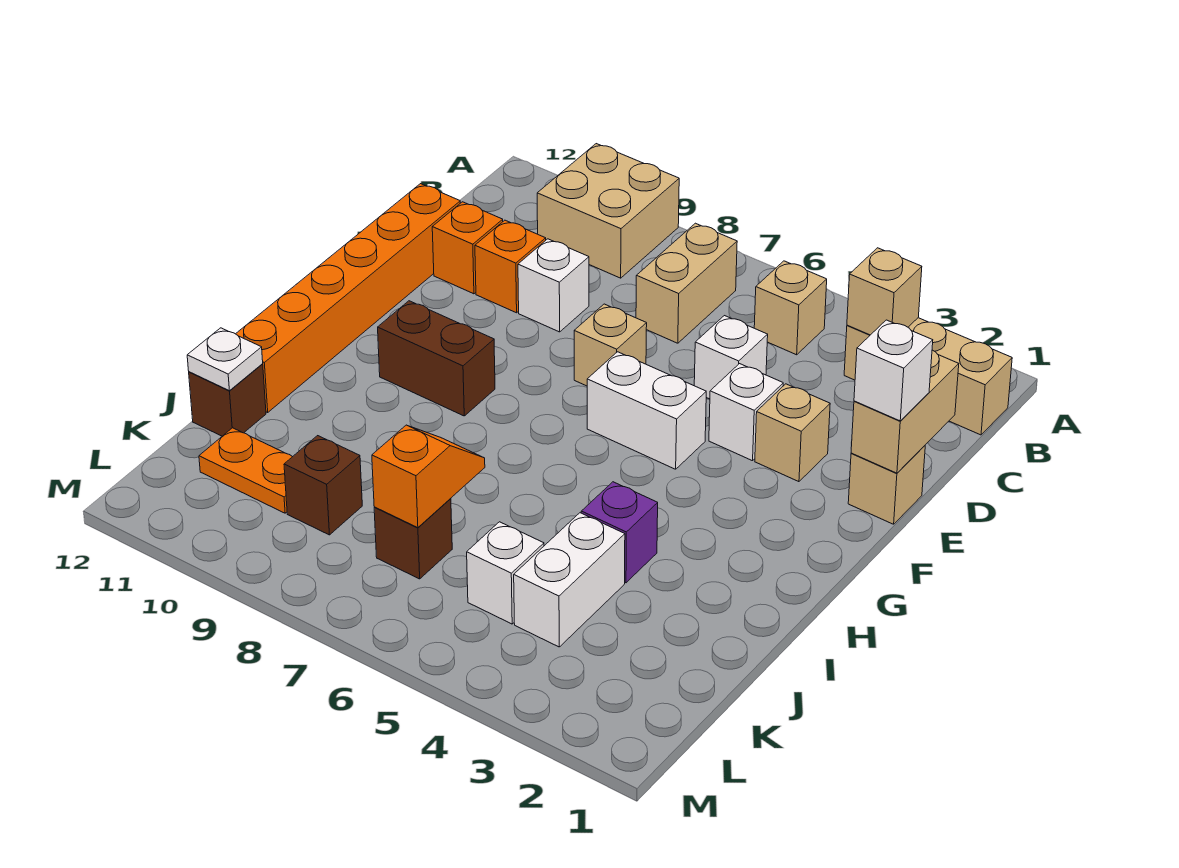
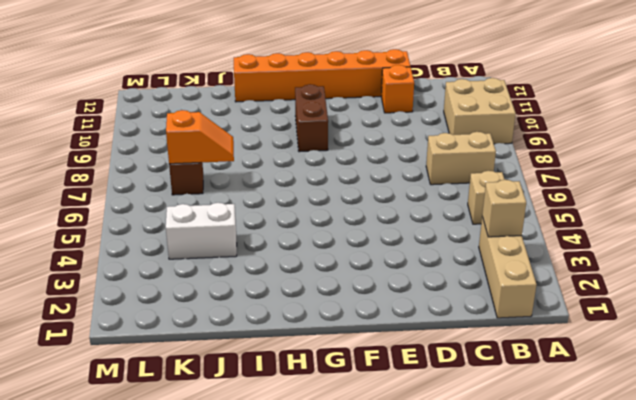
none -> white brick D5 level 1
none -> white brick D9 level 1
none -> orange brick D10 level 1

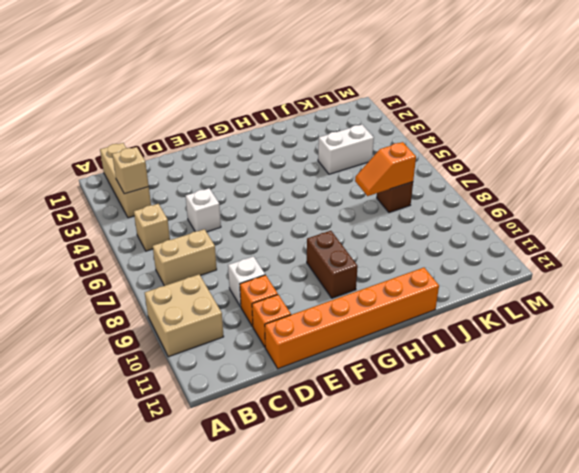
none -> tan brick E1 level 1
none -> tan brick E3 level 1
none -> white brick E4 level 1

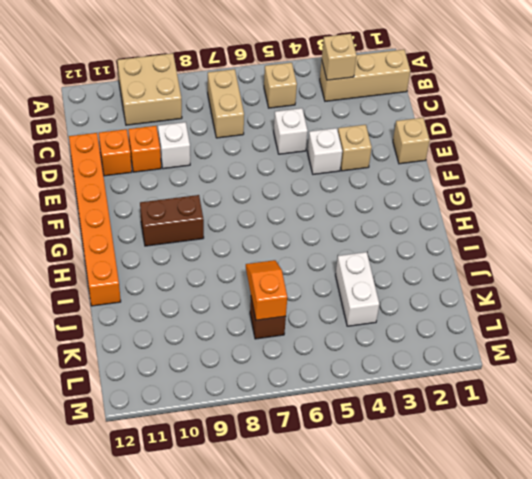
none -> tan brick E7 level 1
none -> white brick F5:F6 level 1
none -> purple brick I4 level 1

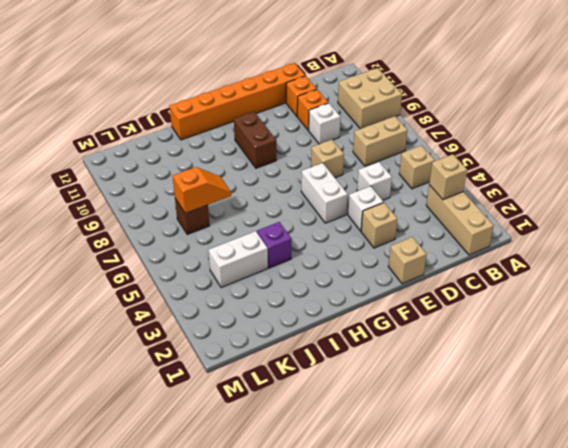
none -> brown brick J12 level 1
none -> white brick K5 level 1
none -> brown brick K9 level 1

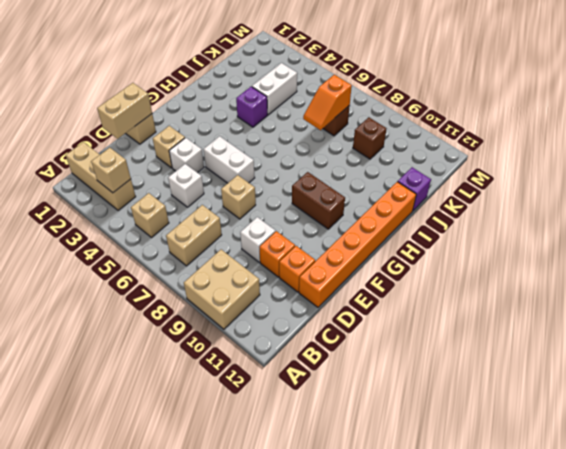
purple brick J12 level 1 -> brown brick J12 level 1
none -> white brick K5 level 1
none -> orange plate K10:K11 level 1
none -> white plate J12 level 2

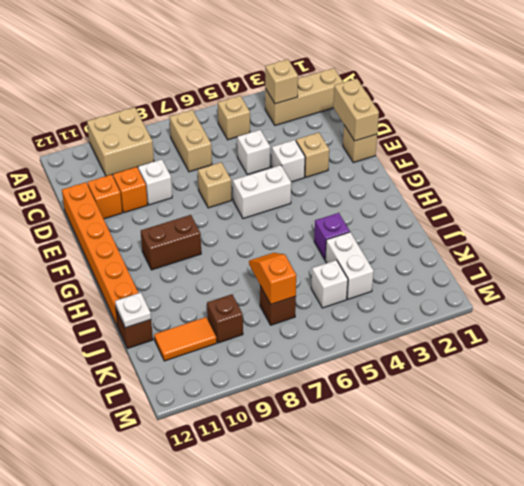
orange tile K10:K11 level 1 -> orange plate K10:K11 level 1
none -> white brick E1 level 3

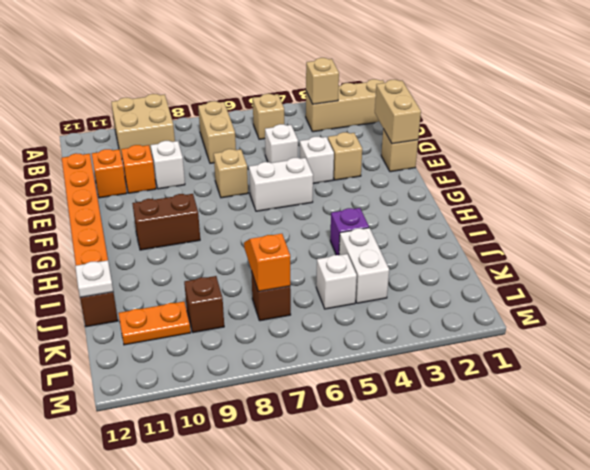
none -> white brick E1 level 3

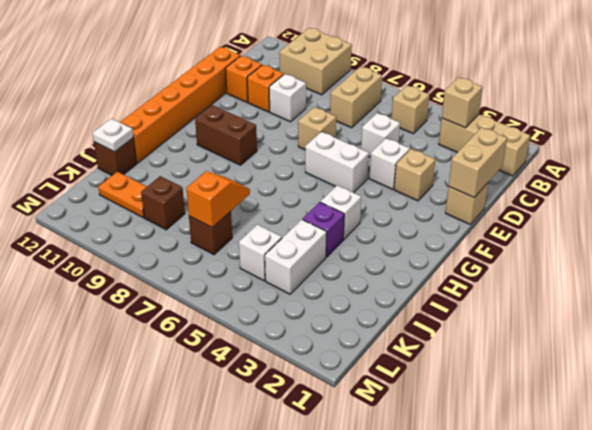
white brick H4 level 1 -> white brick E1 level 3

